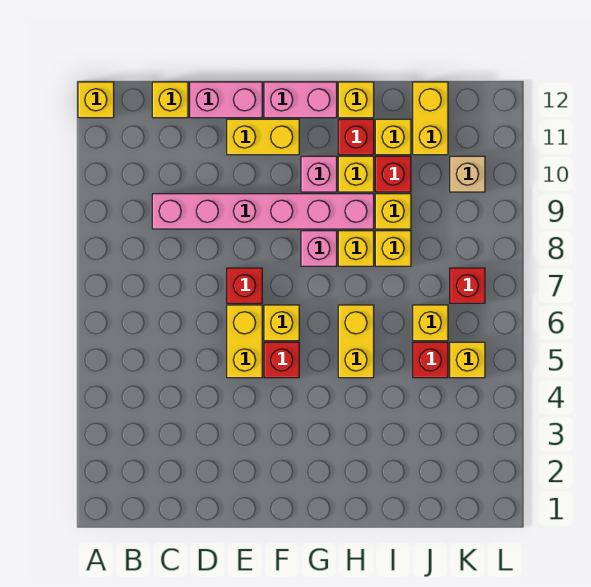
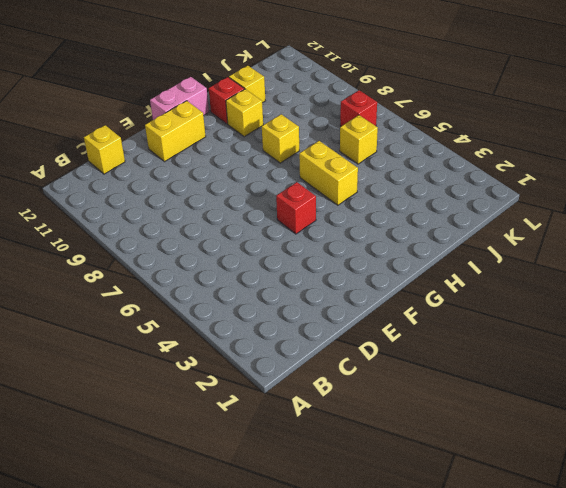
none -> yellow brick A12 level 1
none -> pink brick C9:H9 level 1
none -> pink brick D12:E12 level 1

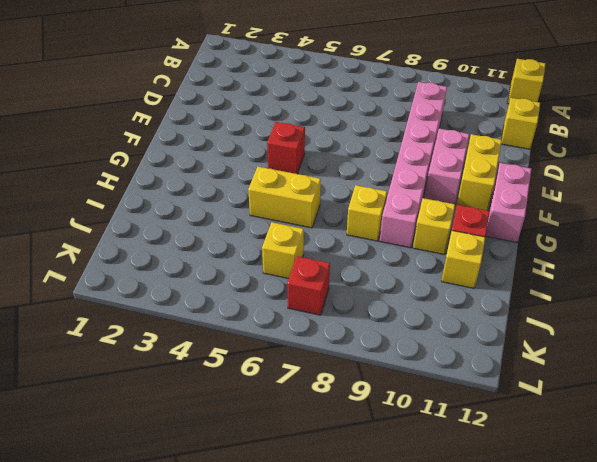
pink brick E10:F10 level 1 -> pink brick D12:E12 level 1
none -> yellow brick E5:E6 level 1
none -> red brick E7 level 1
none -> yellow brick F6 level 1

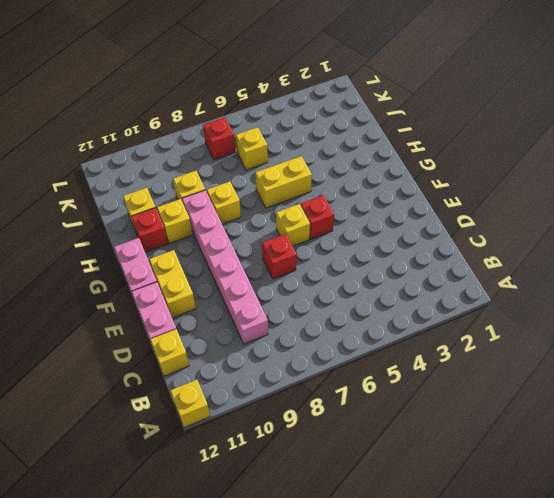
none -> yellow brick E5:E6 level 1
none -> pink brick G8 level 1
none -> pink brick G10 level 1

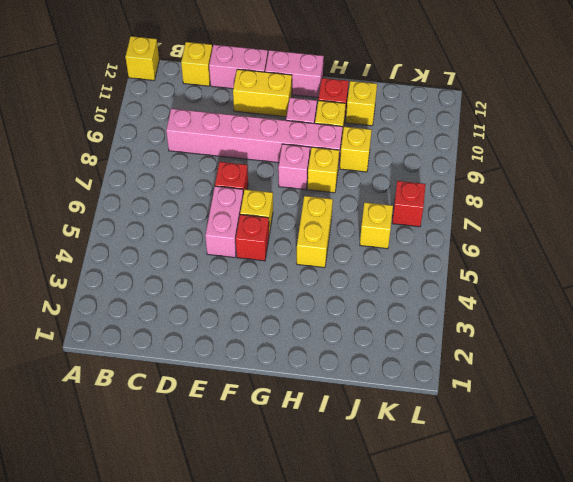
pink brick E5:E6 level 1 -> yellow brick E5:E6 level 1
none -> yellow brick H12 level 1
none -> yellow brick I8 level 1
none -> red brick I10 level 1

